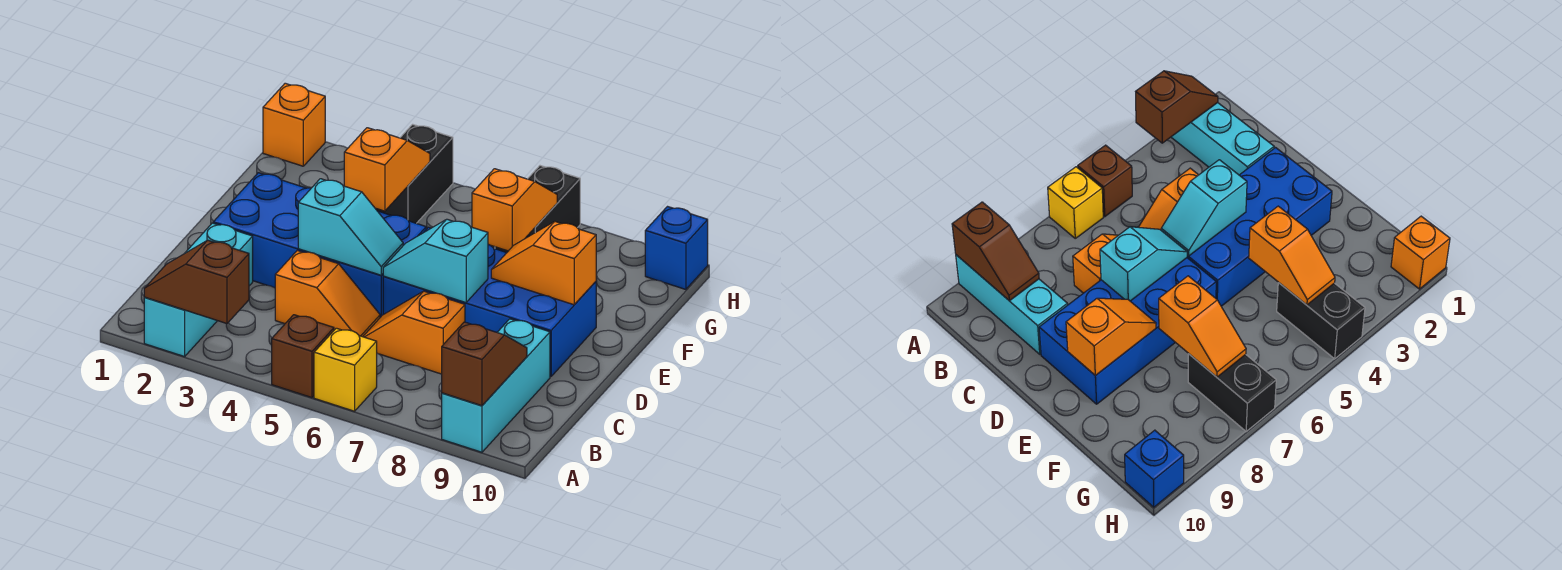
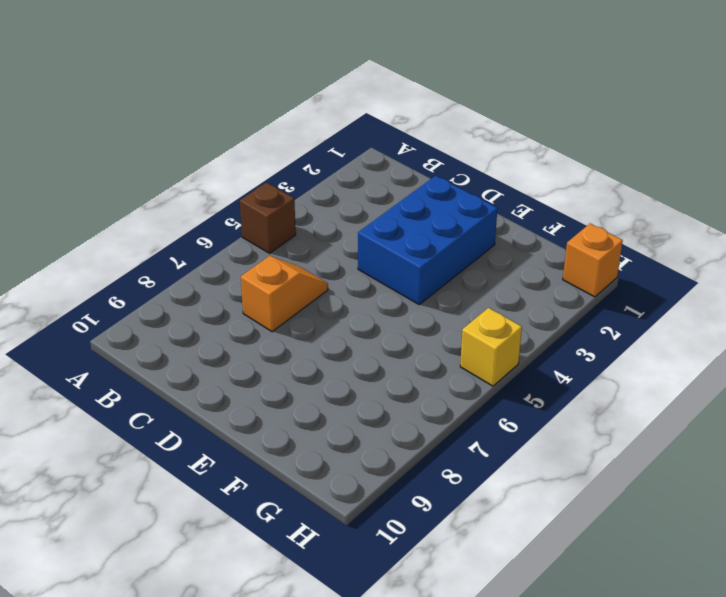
blue brick D2:E4 level 1 -> blue brick D2:E5 level 1
yellow brick H5 level 1 -> yellow brick A6 level 1
none -> cyan brick A2:C2 level 1
none -> cyan brick A9:C9 level 1
none -> orange slope C4:C5 level 1 top 4

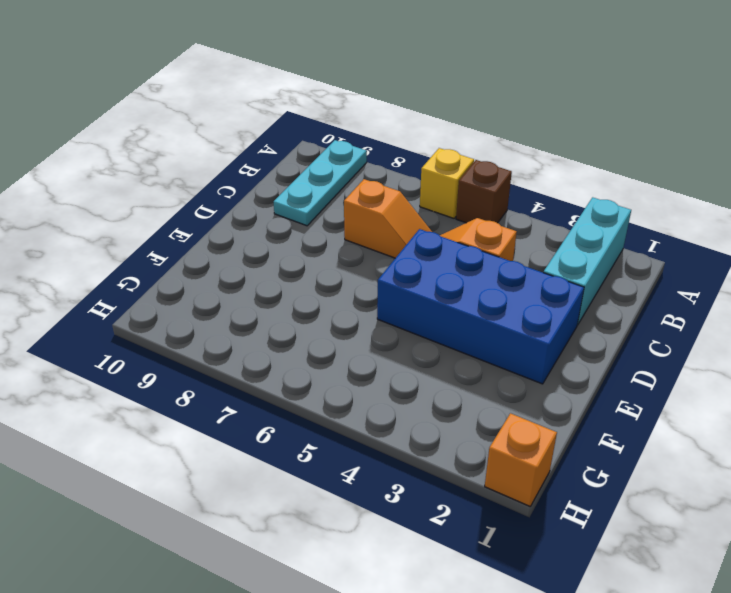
cyan plate A9:C9 level 1 -> cyan brick A9:C9 level 1
none -> blue brick D6:E9 level 1
none -> black brick G4:H4 level 1
none -> black brick G7:H7 level 1

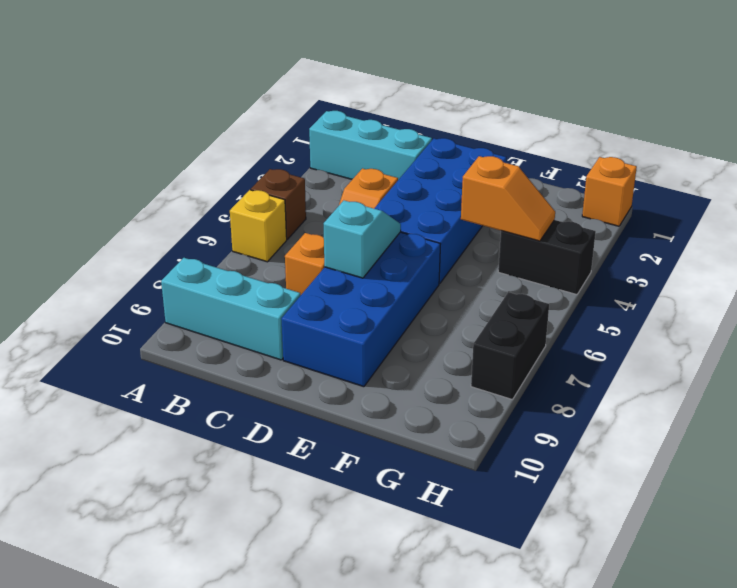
black brick H7:H8 level 1 -> black brick G7:H7 level 1
none -> blue brick H10 level 1
none -> brown slope A2:A3 level 2 top 3
none -> brown slope A9:B9 level 2 top A

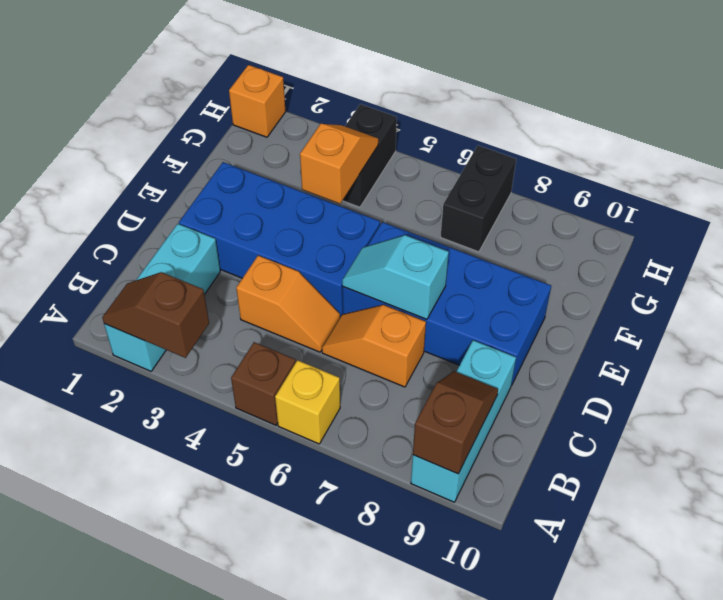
none -> blue brick H10 level 1
none -> cyan slope D4:D5 level 2 top 4
none -> orange slope E8:E9 level 2 top 9

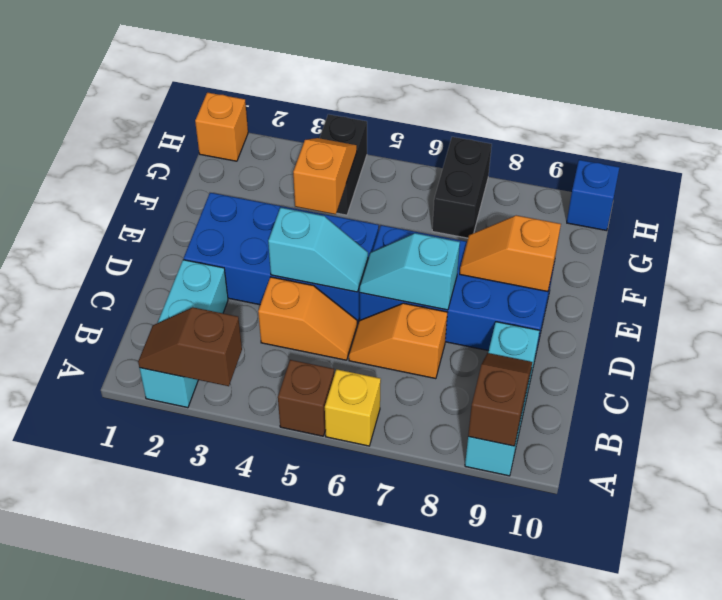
none -> orange slope F7:G7 level 2 top F

